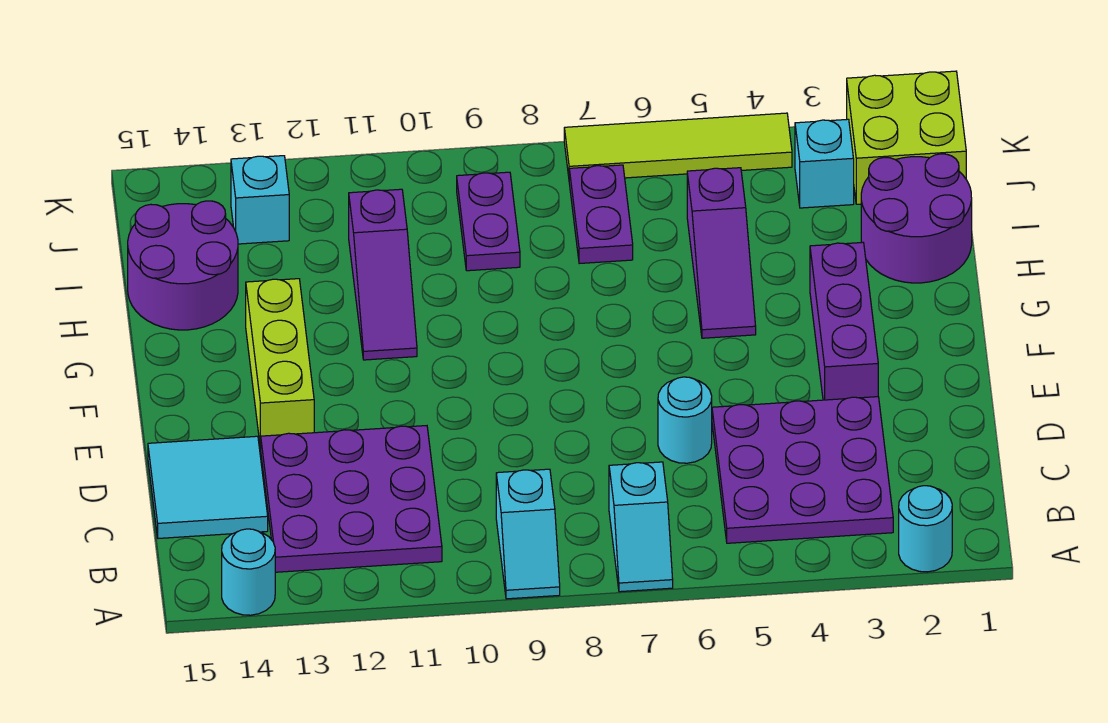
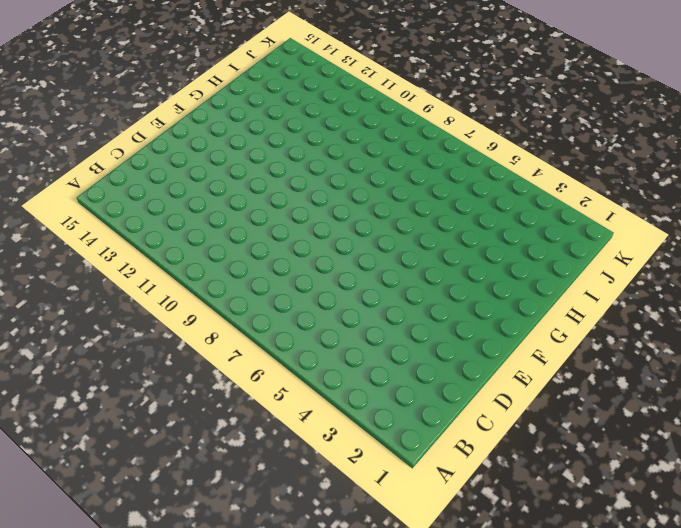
none -> cyan round brick A2 level 1
none -> cyan slope A7:B7 level 1 top B
none -> cyan slope A9:B9 level 1 top B

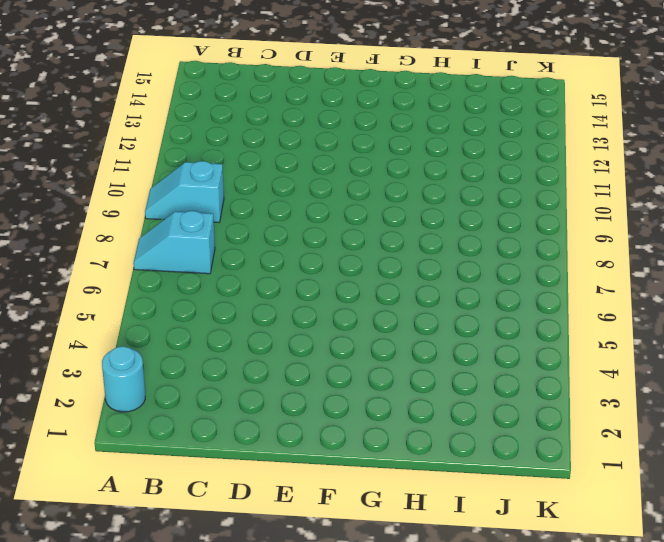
none -> cyan round brick A14 level 1
none -> purple plate B3:D5 level 1
none -> purple plate B11:D13 level 1

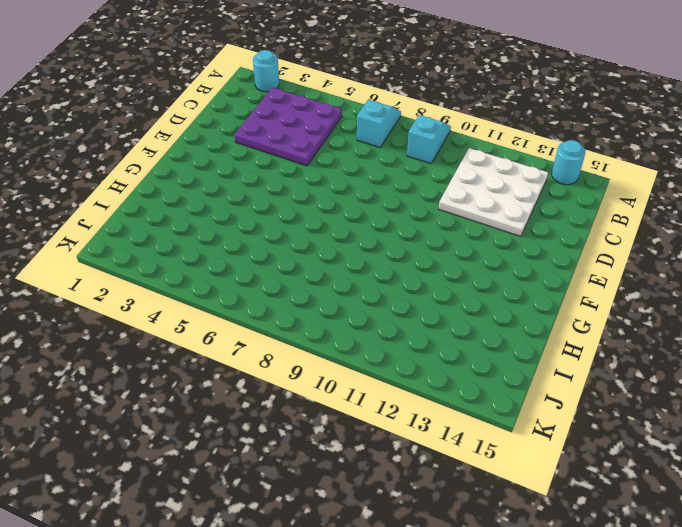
white plate B11:D13 level 1 -> purple plate B11:D13 level 1
none -> cyan tile C14:D15 level 1
none -> cyan round brick D6 level 1
none -> purple brick E3:G3 level 1

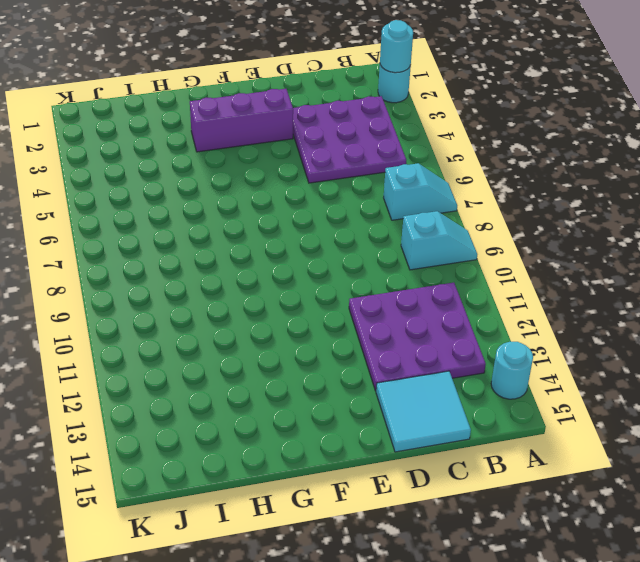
cyan round brick A2 level 2 -> cyan round brick D6 level 1
none -> lime brick E13:G13 level 1
none -> purple slope G5:I5 level 1 top I
none -> purple slope G11:I11 level 1 top I

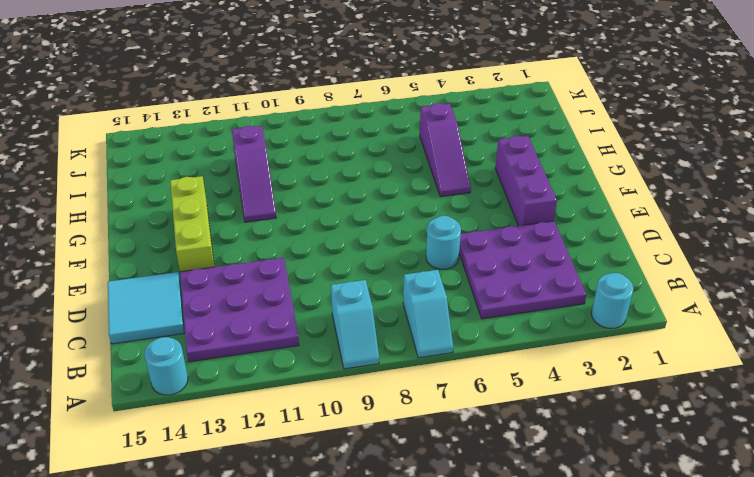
none -> purple round brick H1:I2 level 1
none -> purple round brick H14:I15 level 1
none -> purple plate I7:J7 level 1

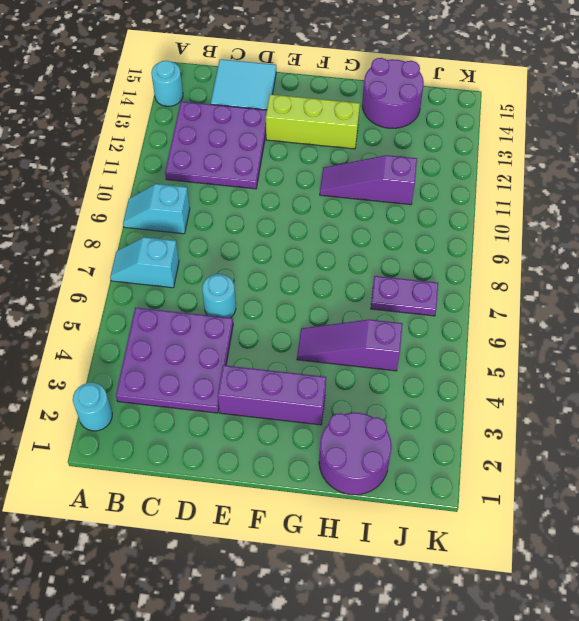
none -> purple plate I9:J9 level 1
none -> lime brick J1:K2 level 1
none -> cyan brick J3 level 1

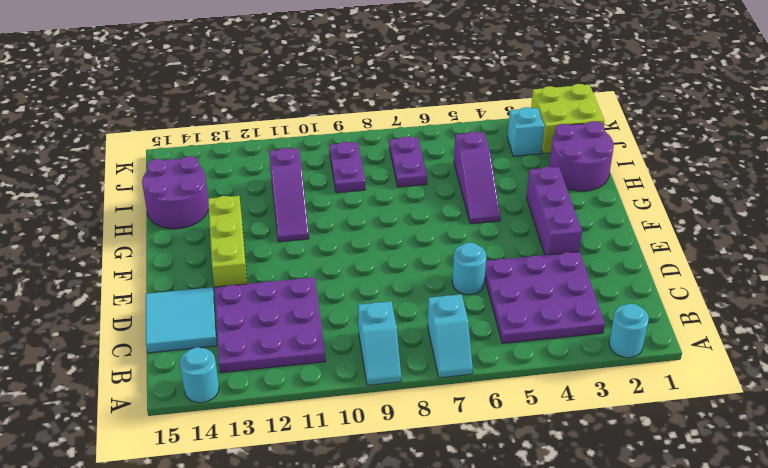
none -> cyan brick J13 level 1
none -> lime tile K4:K7 level 1

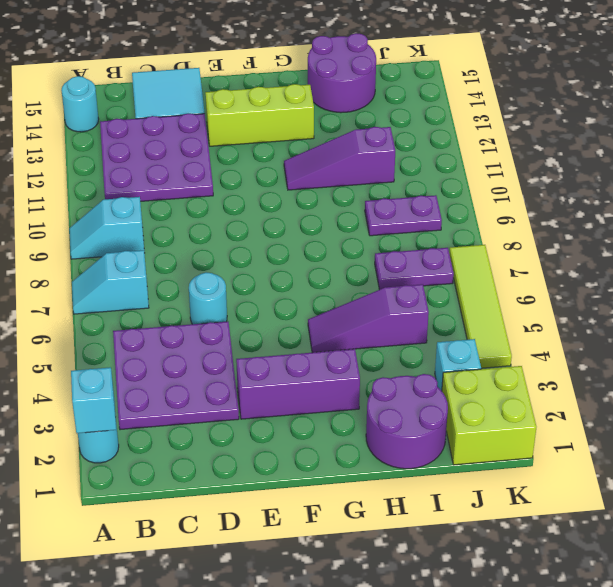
cyan brick A2 level 2 -> cyan brick J13 level 1

